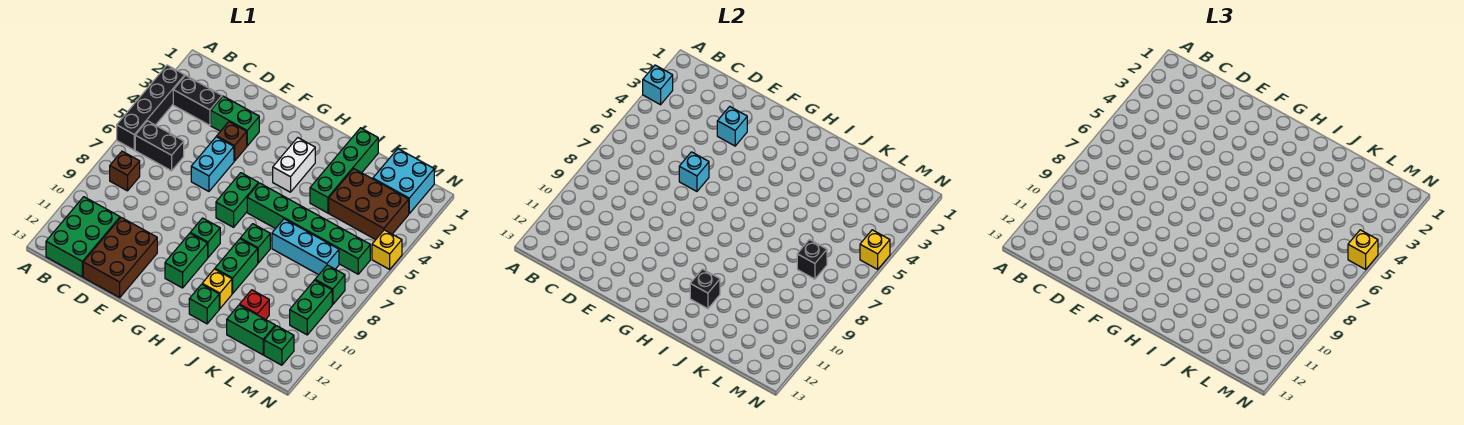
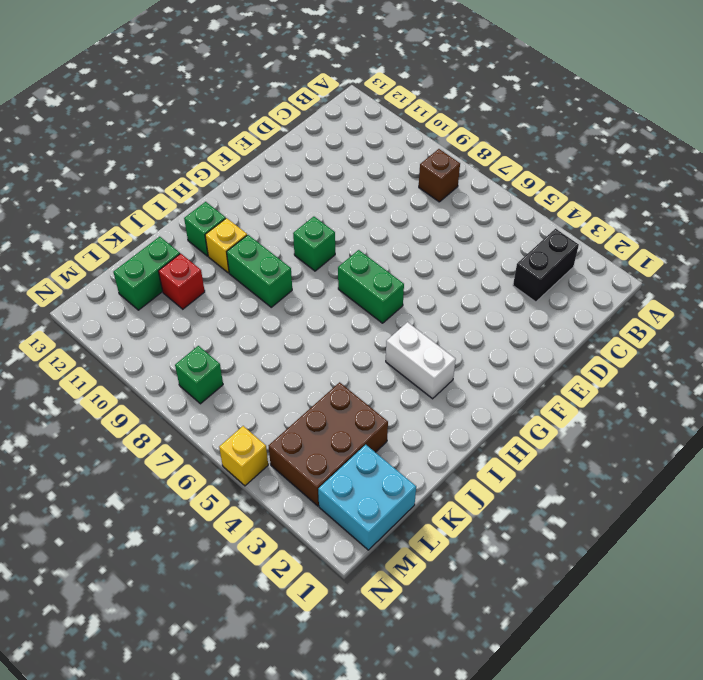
none -> black brick A3:A6 level 1
none -> black brick B6:C6 level 1
none -> green brick B11:C13 level 1
none -> green brick D3:E3 level 1

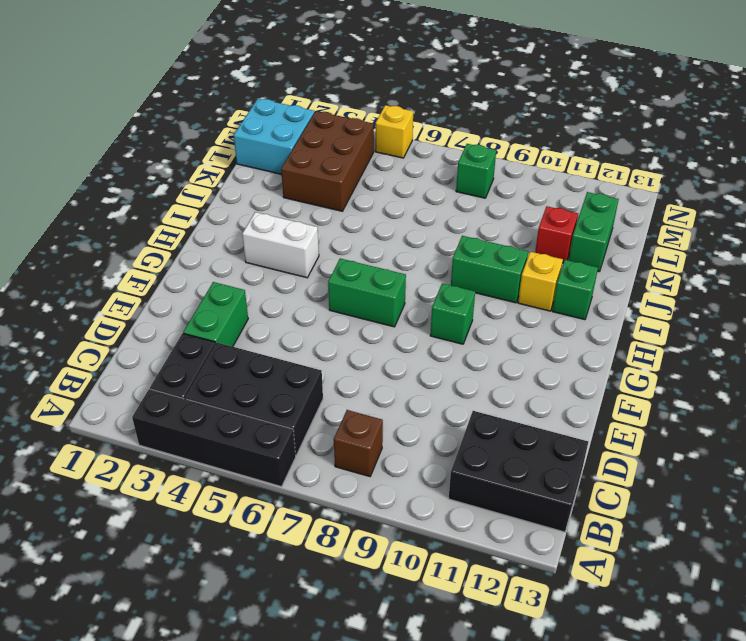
black brick B4:C6 level 1 -> black brick B6:C6 level 1
black brick B11:C13 level 1 -> green brick B11:C13 level 1
none -> brown brick D11:E13 level 1
none -> brown brick E4 level 1
none -> cyan brick E5:E6 level 1
none -> green brick G10:G11 level 1

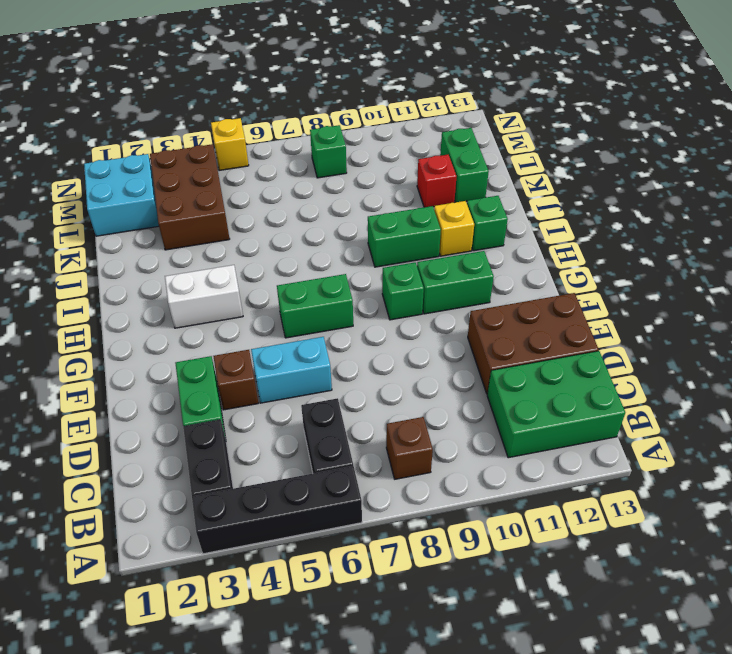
none -> green brick H6:M6 level 1
none -> green brick I8 level 1
none -> green brick J1:J4 level 1
none -> cyan brick J7:L7 level 1

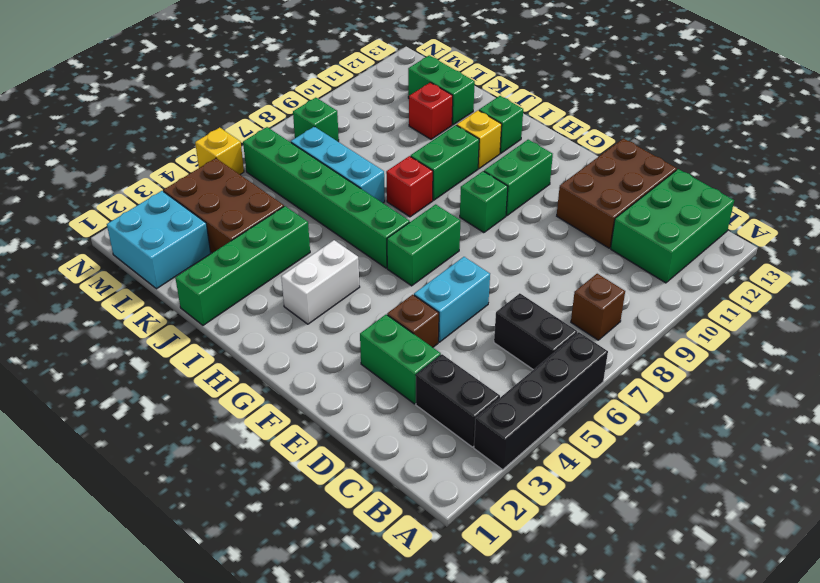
red brick I8 level 1 -> green brick I8 level 1
none -> green brick M9:M10 level 1
none -> green brick M12 level 1
none -> cyan brick A3 level 2
none -> cyan brick E3 level 2

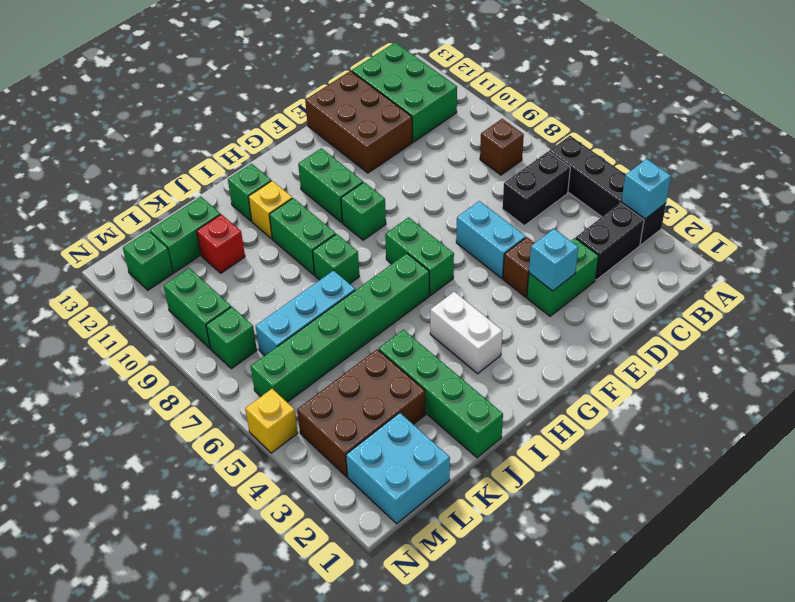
none -> cyan brick E6 level 2
none -> black brick I11 level 2
none -> black brick L7 level 2
none -> yellow brick N5 level 2

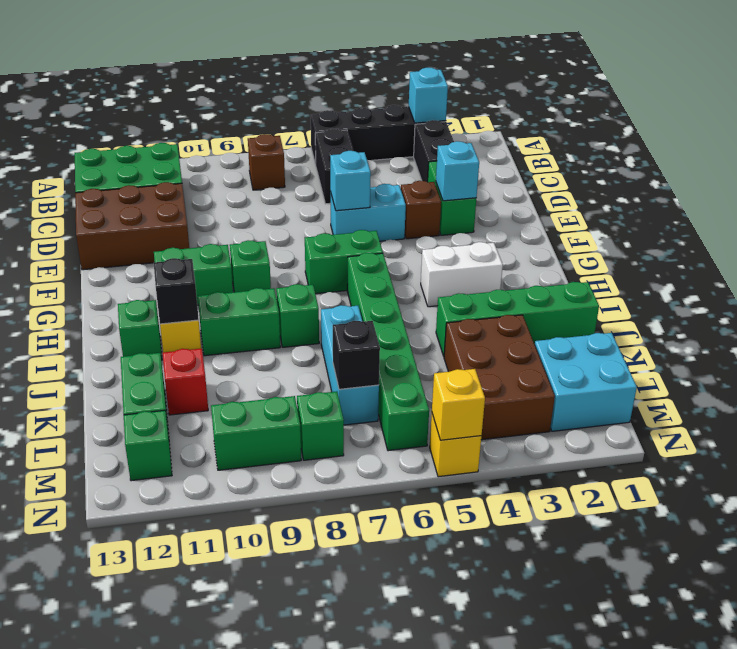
none -> yellow brick N5 level 3

